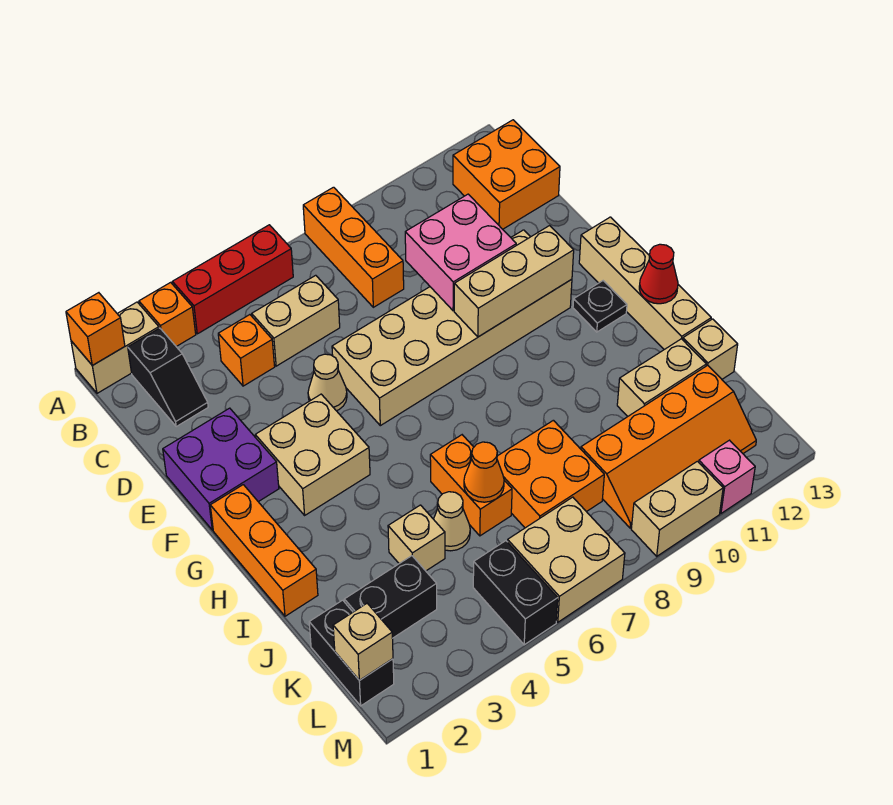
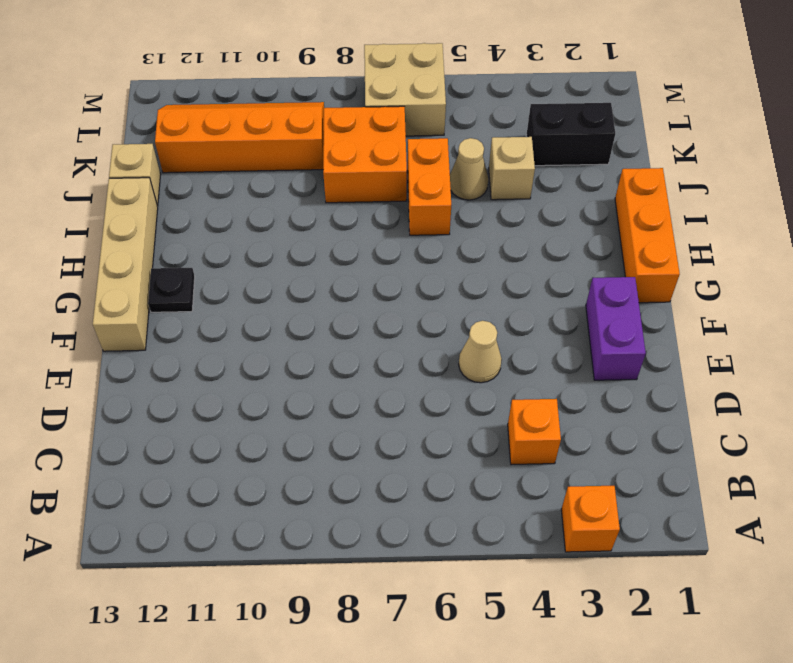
purple brick E2:F2 level 1 -> purple brick E1:F2 level 1
none -> tan brick A1:A2 level 1
none -> red brick A4:A6 level 1
none -> orange brick A8:C8 level 1
none -> black slope B2:C2 level 1 top B

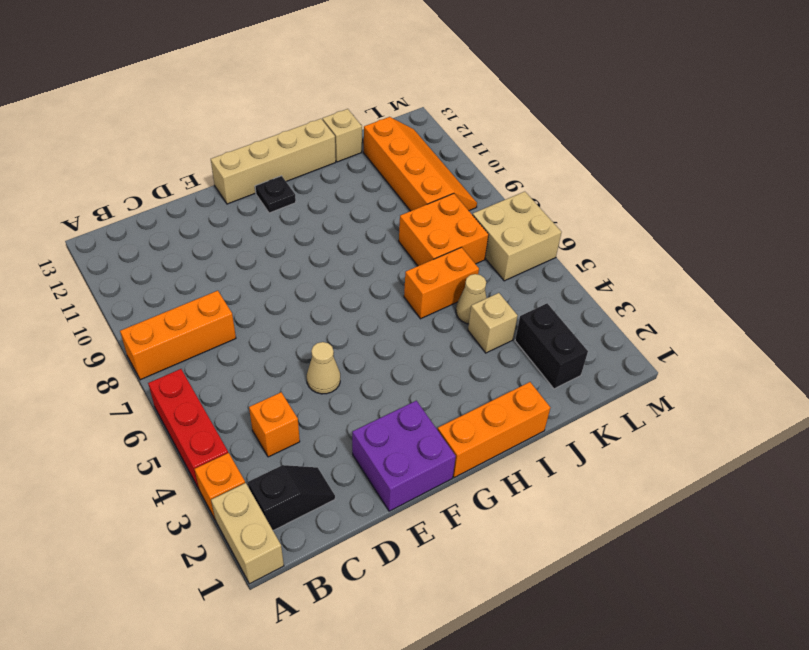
none -> orange brick B12:C13 level 1
none -> tan brick C5:C6 level 1
none -> tan brick E6:F11 level 1
none -> tan brick F3:G4 level 1

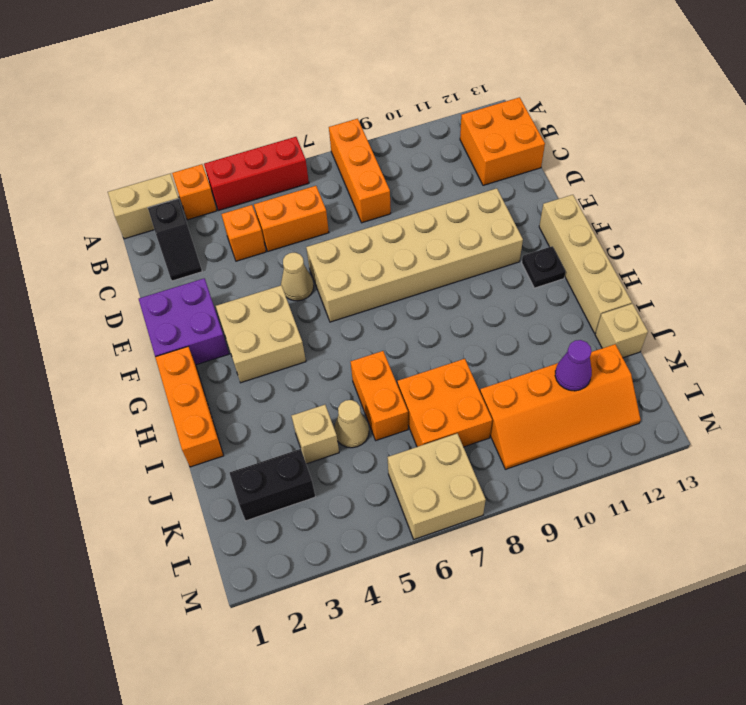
orange brick C5:C6 level 1 -> tan brick C5:C6 level 1
purple cone K11 level 2 -> none
none -> tan brick J11:J12 level 1
none -> black brick K1:L1 level 1
none -> black brick L5:M5 level 1
none -> tan brick M9:M10 level 1

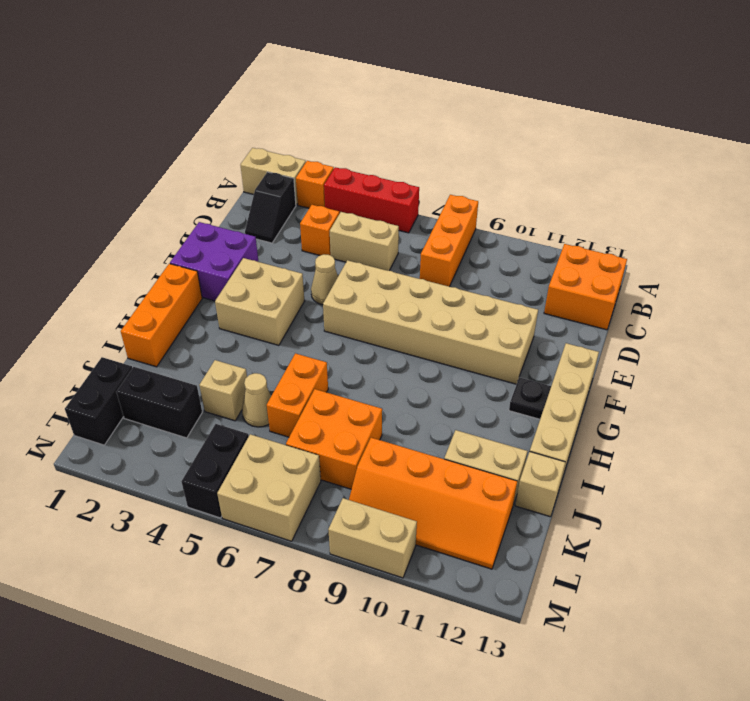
none -> pink brick M11 level 1
none -> orange brick A1 level 2
none -> pink brick D9:E10 level 2
none -> tan brick F9:F11 level 2

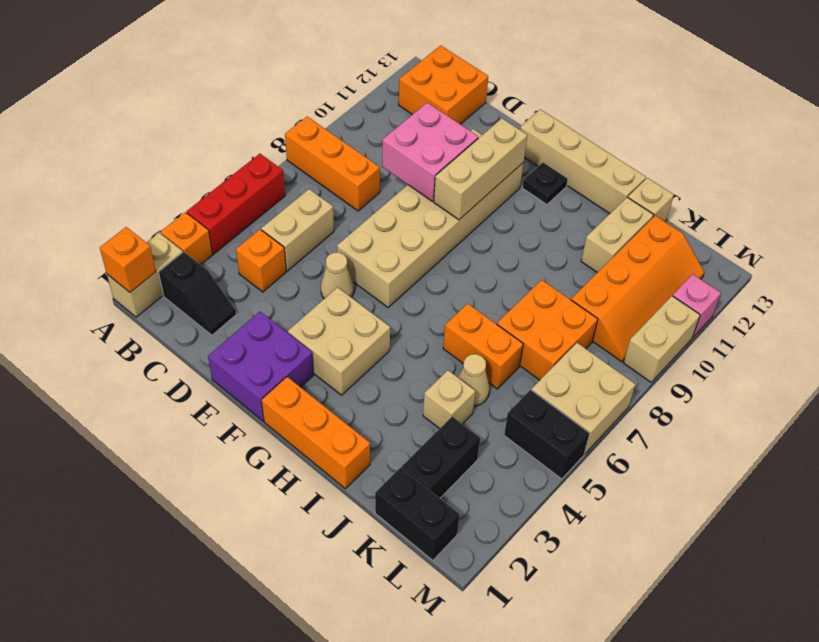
none -> red cone H13 level 2
none -> orange cone J6 level 2
none -> tan brick L1 level 2

